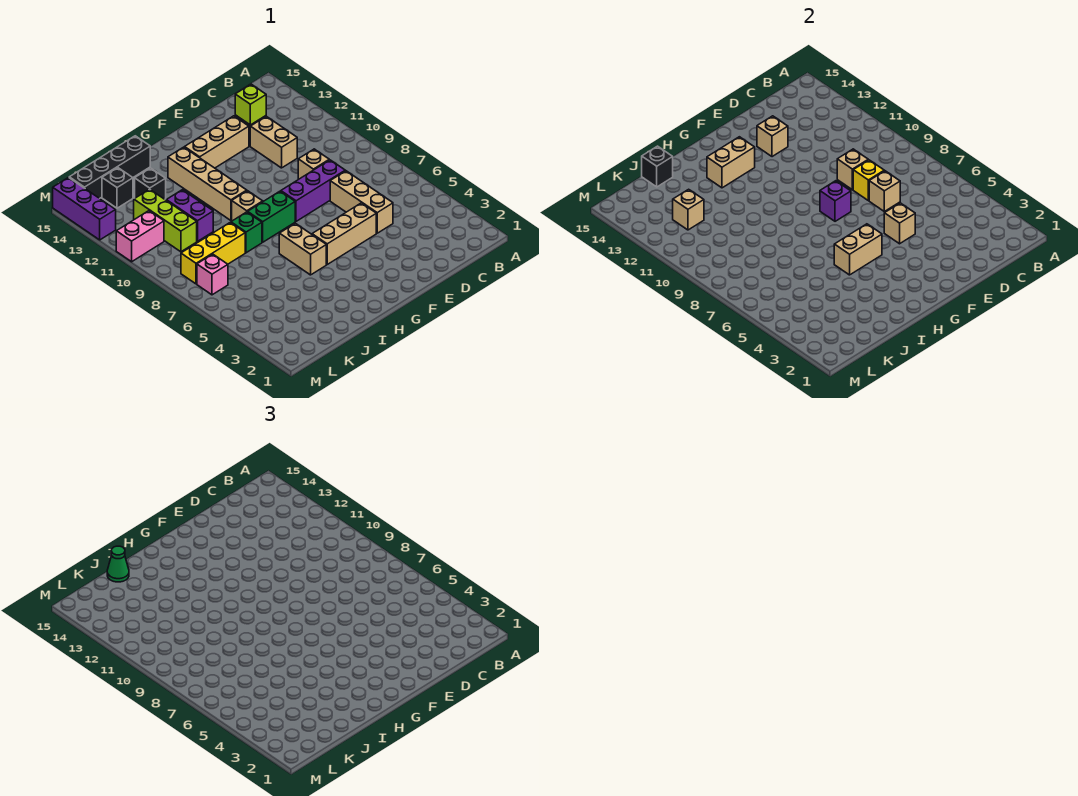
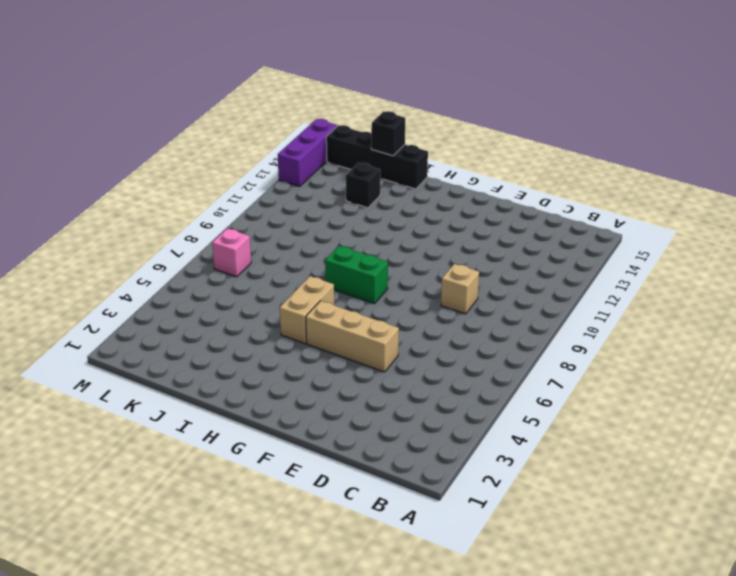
none -> lime brick C14 level 1
none -> tan brick D5:D7 level 1
none -> purple brick D8:F8 level 1
none -> tan brick D11:D12 level 1

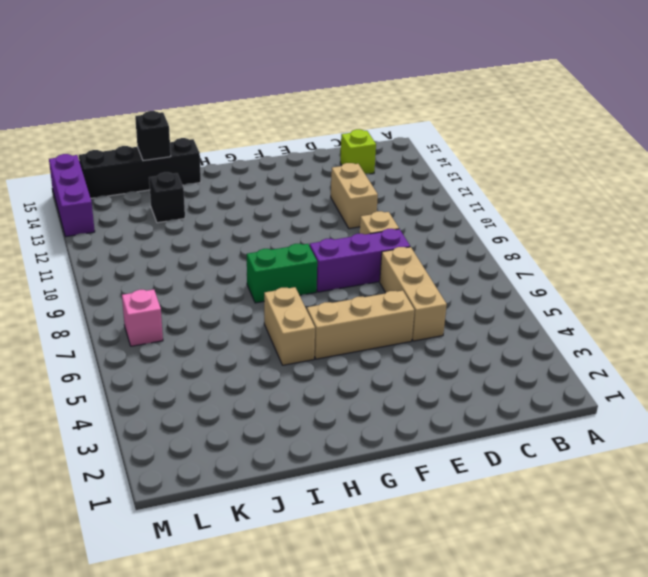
none -> tan brick E13:G13 level 1
none -> tan brick H9 level 1
none -> tan brick H10:H13 level 1
none -> green brick I8 level 1

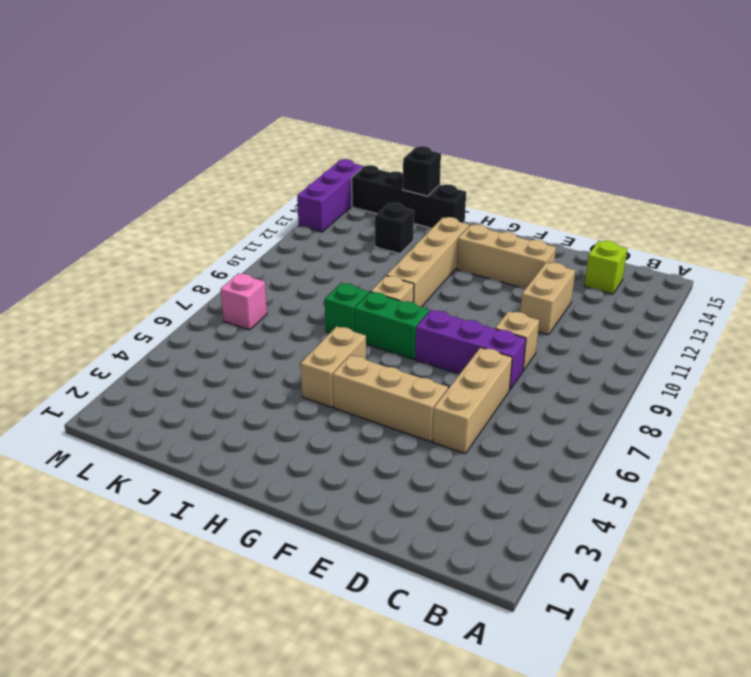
none -> yellow brick J8:L8 level 1
none -> purple brick J10:J11 level 1
none -> lime brick K10:K12 level 1
none -> black brick K14 level 1

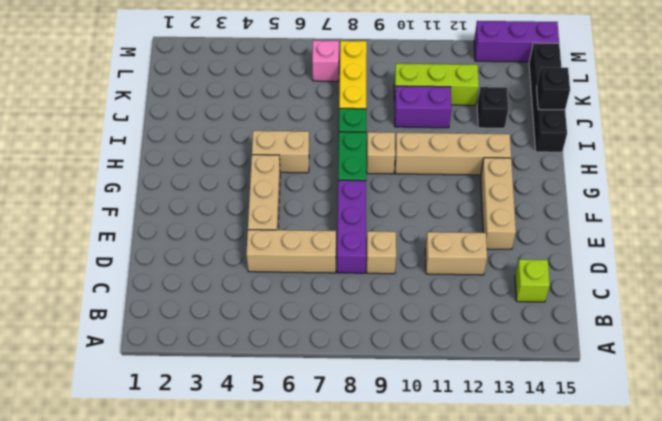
none -> black brick K14 level 1
none -> pink brick L11:M11 level 1
none -> tan brick D7 level 2
none -> yellow brick D8 level 2

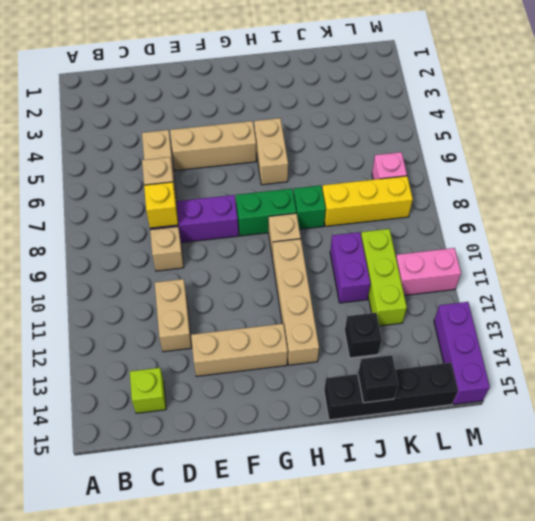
none -> black brick K14 level 1
none -> tan brick D9 level 2
none -> tan brick E5 level 2
none -> tan brick E13 level 2

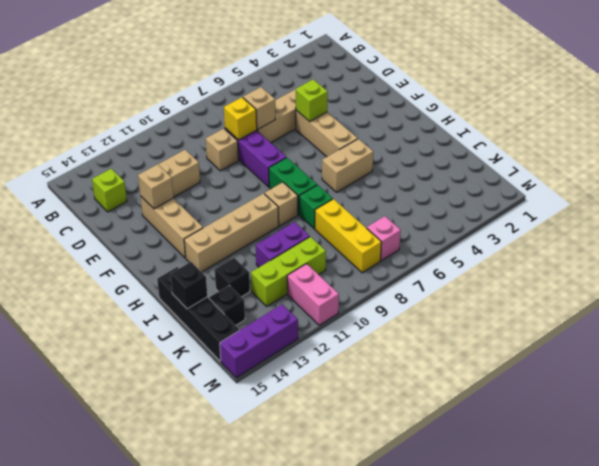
lime brick E5 level 2 -> tan brick E5 level 2
none -> tan brick D9 level 2
none -> purple brick F8 level 2
none -> tan brick G5:H5 level 2
none -> tan brick G13:H13 level 2

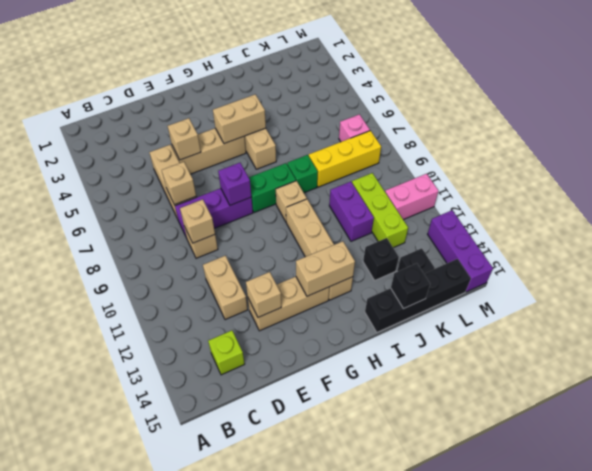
none -> yellow brick D8 level 2
none -> tan brick K12 level 2
none -> green cone J15 level 3

